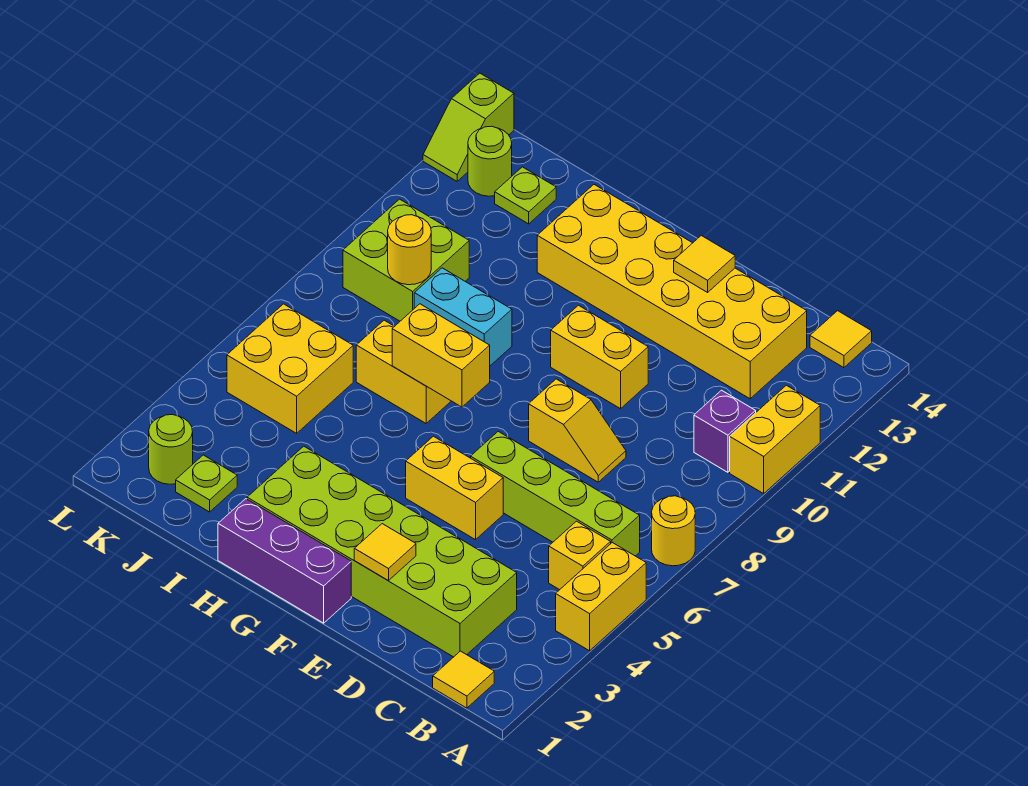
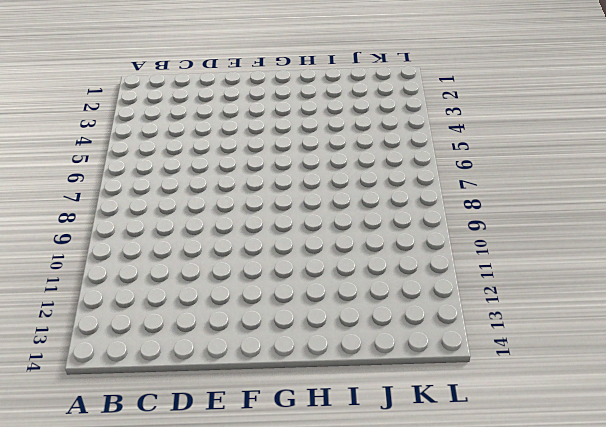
none -> yellow brick A4:A5 level 1
none -> yellow round brick A7 level 1
none -> yellow brick A10:A11 level 1

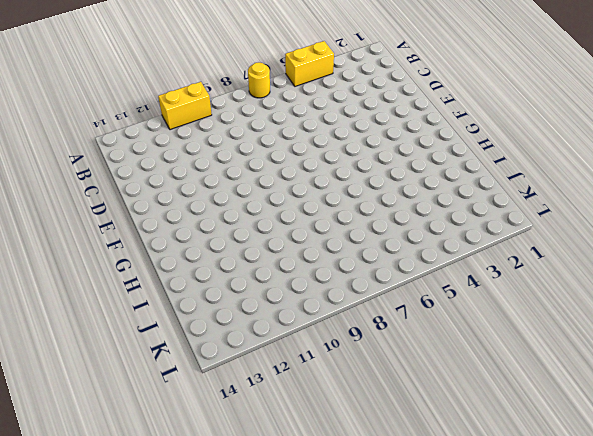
none -> yellow tile B1 level 1
none -> yellow brick B5 level 1
none -> lime brick B6:E6 level 1

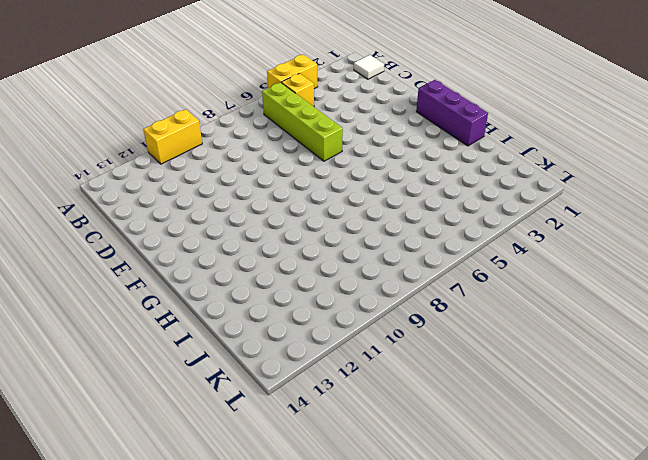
white tile B1 level 1 -> yellow tile B1 level 1
none -> yellow round brick A7 level 1
none -> purple brick B10 level 1
none -> yellow tile B14 level 1

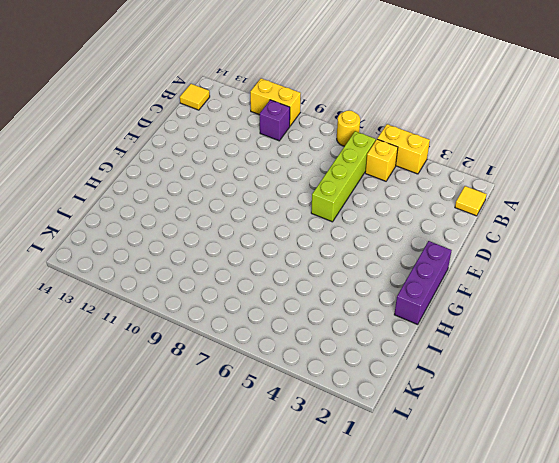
none -> lime brick C2:H3 level 1
none -> yellow brick C12:H13 level 1
none -> yellow slope D8:E8 level 1 top E

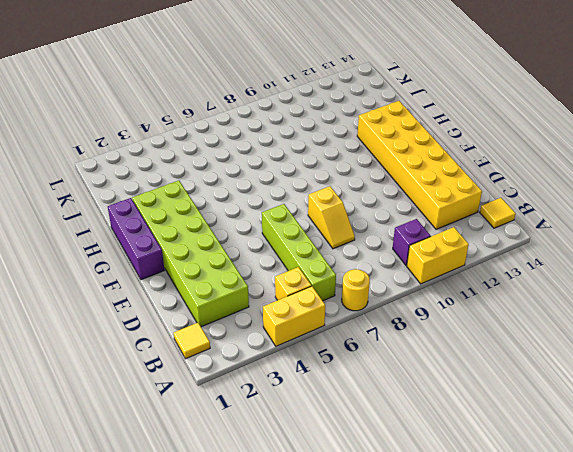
none -> yellow brick E5:F5 level 1
none -> yellow brick E10:F10 level 1
none -> yellow brick H7:I7 level 1

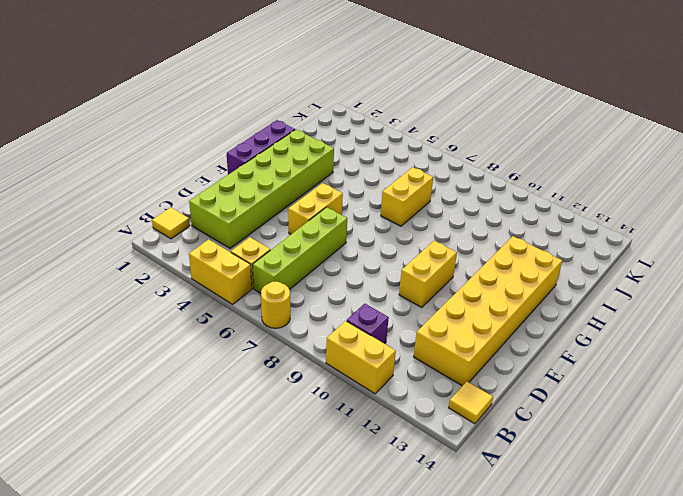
none -> yellow slope D8:E8 level 1 top E
none -> cyan brick H9:I9 level 1
none -> lime plate J2 level 1

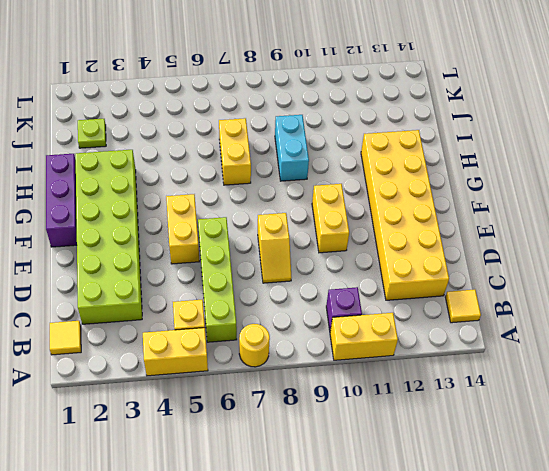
none -> yellow brick J5:K6 level 1
none -> lime brick J9:K10 level 1
none -> lime plate J13 level 1

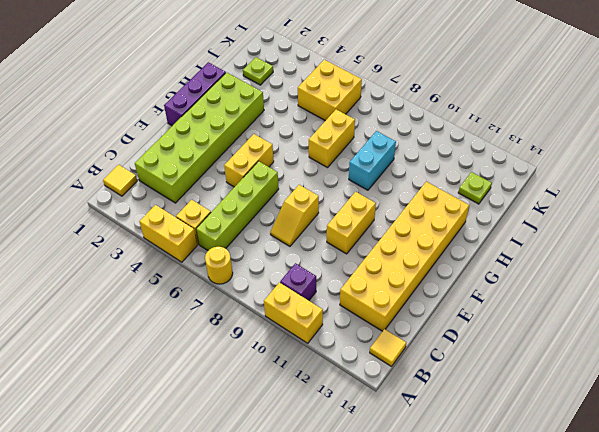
none -> lime brick J9:K10 level 1
none -> lime round brick K2 level 1
none -> lime round brick K13 level 1

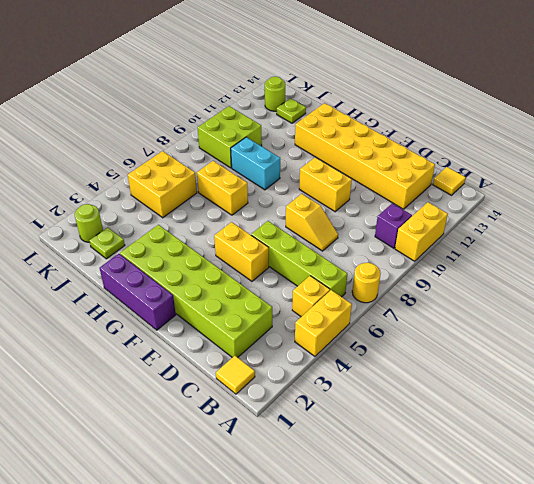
none -> lime slope L13:L14 level 1 top 14
none -> yellow tile E2 level 2
none -> yellow tile E13 level 2

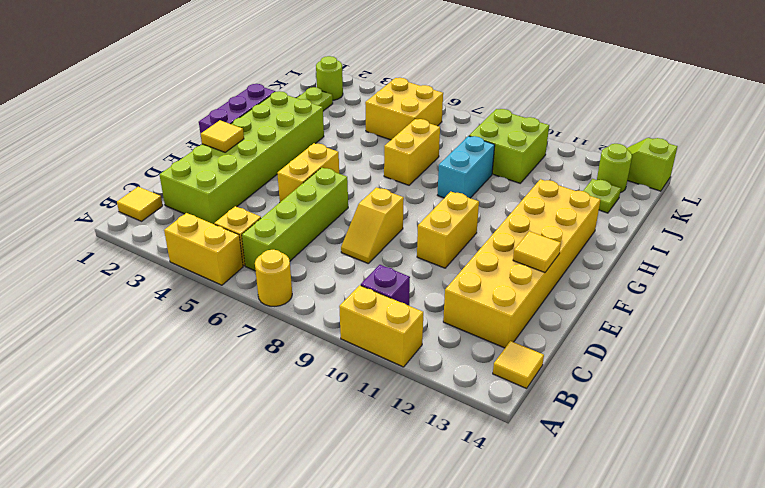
none -> yellow brick G7:H7 level 2
none -> yellow round brick J9 level 2

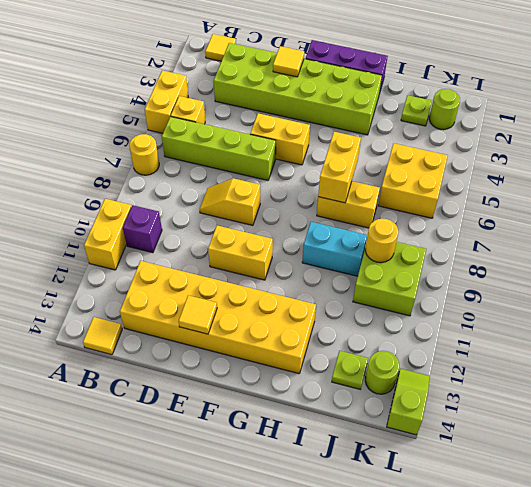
yellow brick H6:H7 level 2 -> yellow brick G7:H7 level 2

